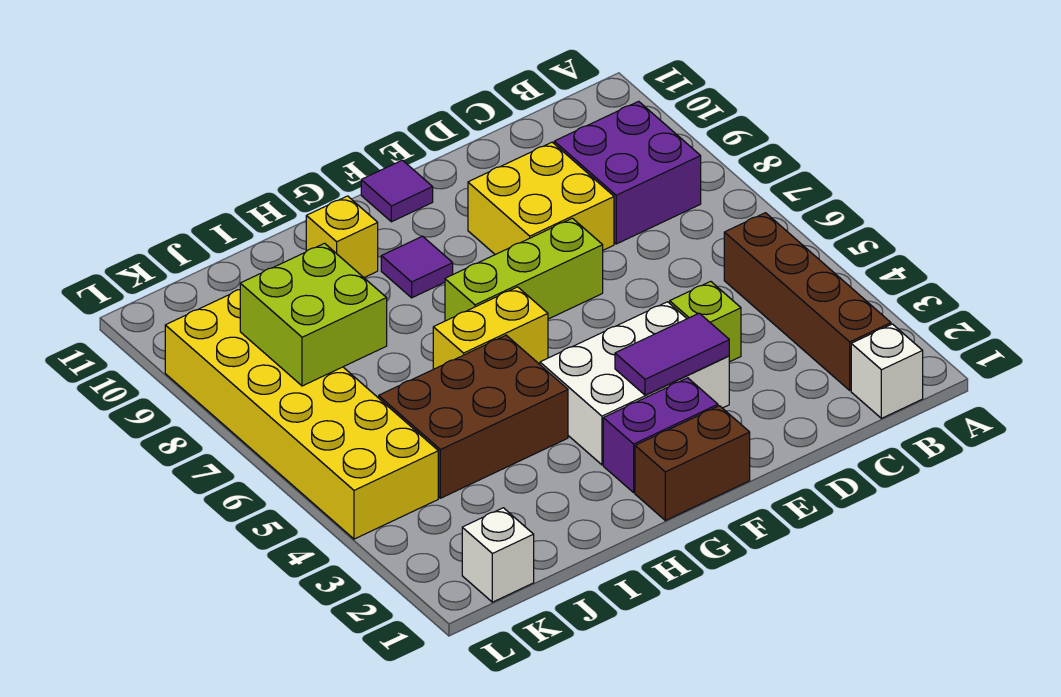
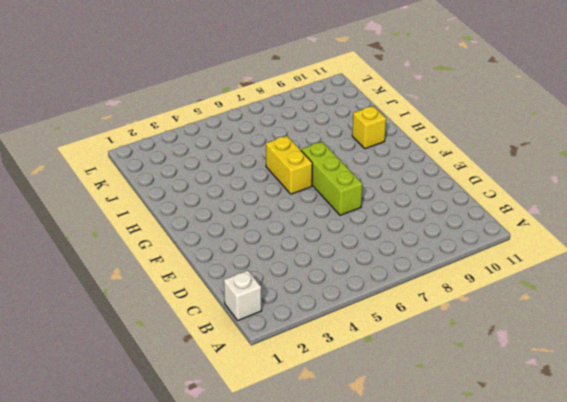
none -> brown brick B2:B5 level 1
none -> purple brick B8:C9 level 1
none -> lime brick D4 level 1

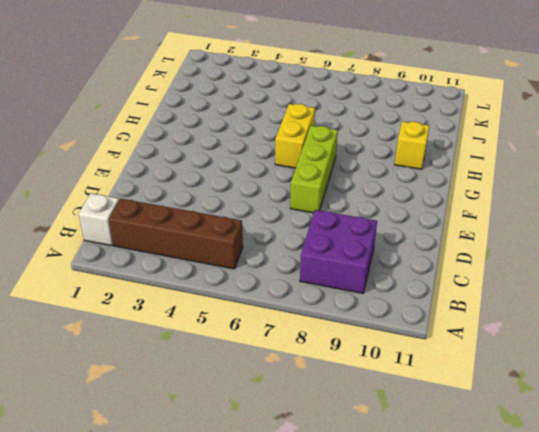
none -> lime brick D4 level 1
none -> yellow brick D8:E9 level 1
none -> white brick E3:G4 level 1

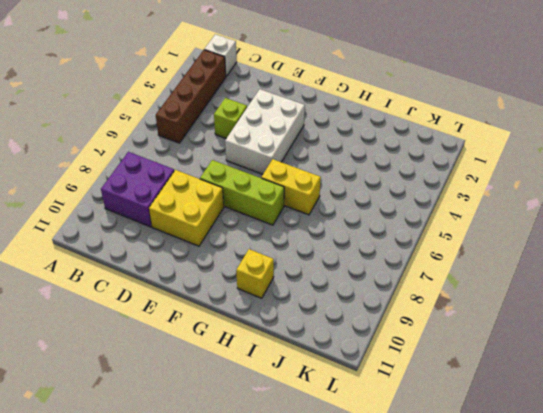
white brick E3:F5 level 1 -> white brick E3:G4 level 1
none -> brown brick F1:G1 level 1
none -> purple brick F2:G2 level 1
none -> purple tile F11 level 1

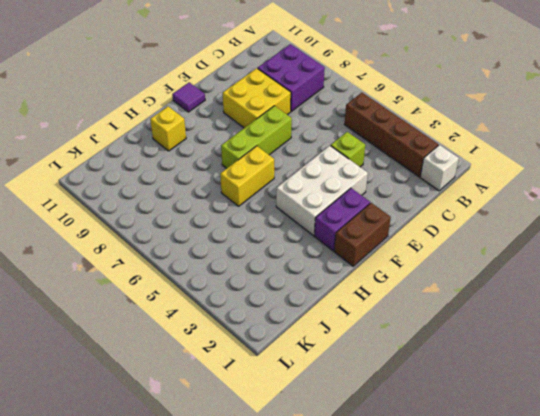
none -> purple tile G9 level 1
none -> brown brick H4:J5 level 1
none -> white brick K1 level 1

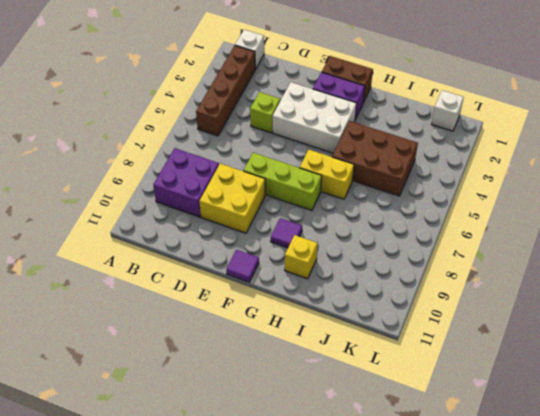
none -> yellow brick K4:L9 level 1
none -> purple tile E3:F3 level 2
none -> lime brick J7:K8 level 2

